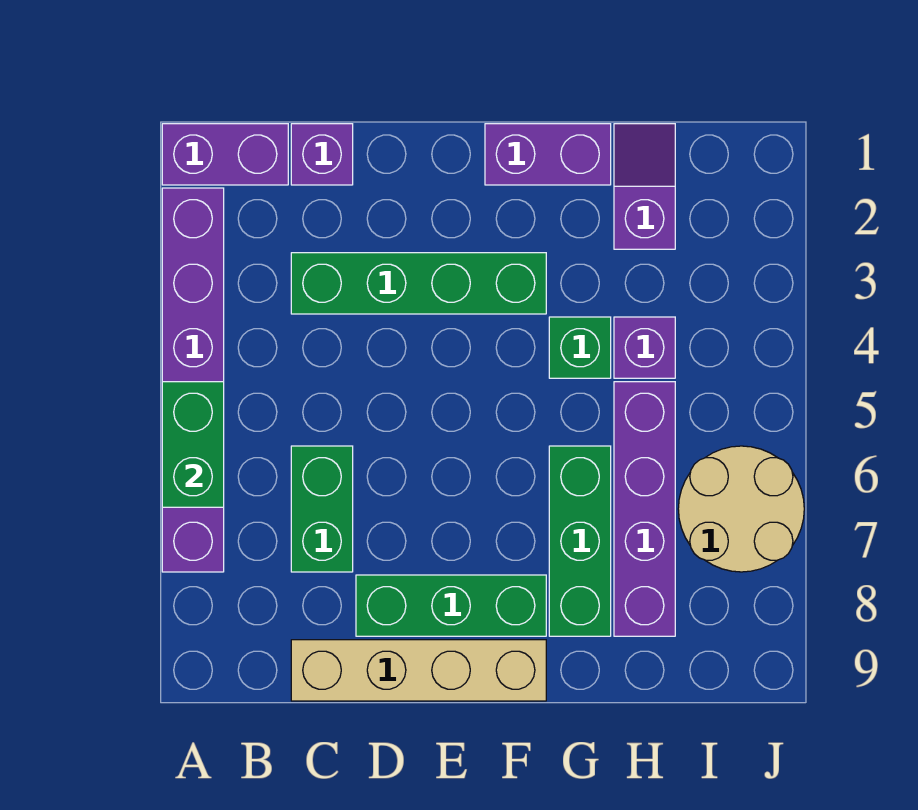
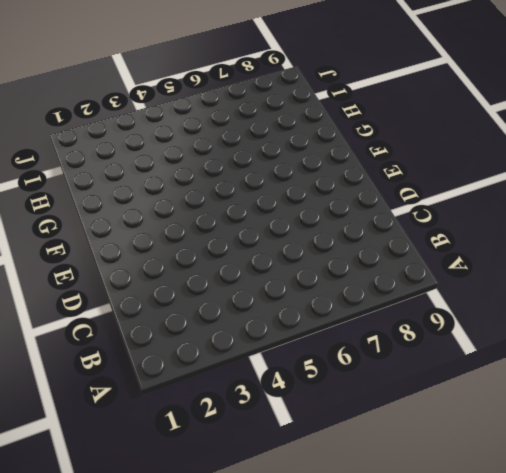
none -> purple brick A1:B1 level 1
none -> purple brick A2:A7 level 1
none -> purple brick C1 level 1

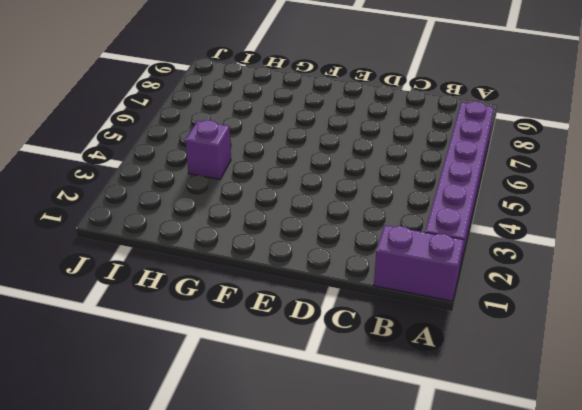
none -> purple brick C1 level 1
none -> green brick C3:F3 level 1
none -> green brick C6:C7 level 1

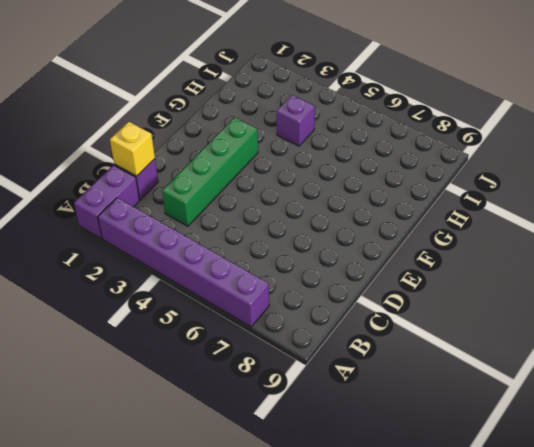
yellow brick C1 level 2 -> none
none -> green brick C6:C7 level 1
none -> tan brick C9:F9 level 1
none -> green brick D8:F8 level 1

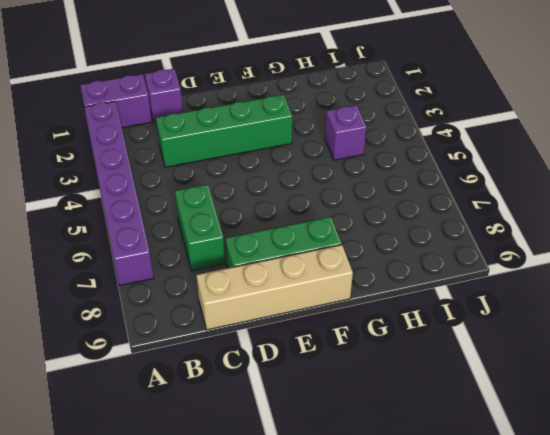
none -> purple brick F1:G1 level 1
none -> green brick G4 level 1
none -> green brick G6:G8 level 1

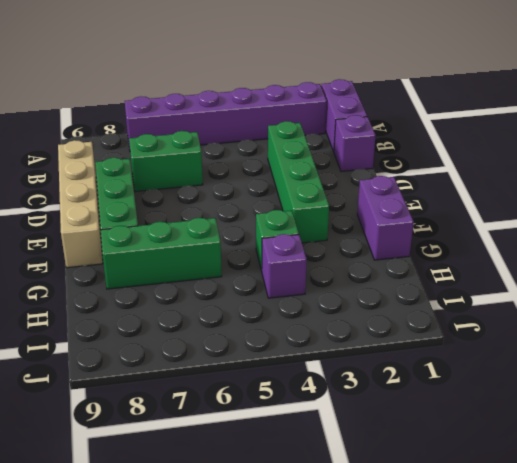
none -> purple slope H1:H2 level 1 top 2
none -> purple brick H5:H8 level 1
none -> tan round brick I6:J7 level 1

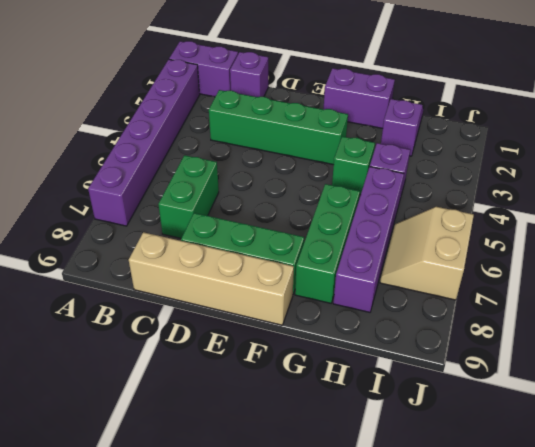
tan slope I6:J7 level 1 top J -> tan round brick I6:J7 level 1
none -> green brick A5:A6 level 2

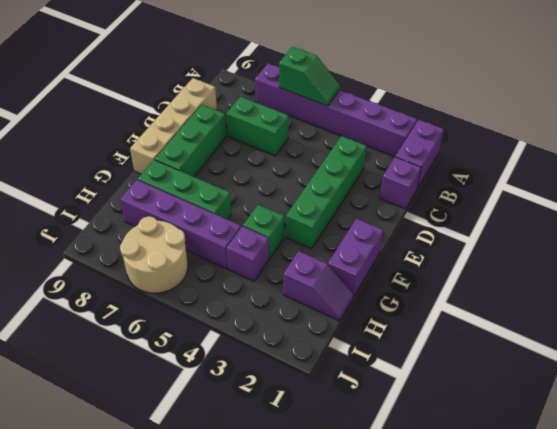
green slope A5:A6 level 2 top 6 -> green brick A5:A6 level 2

